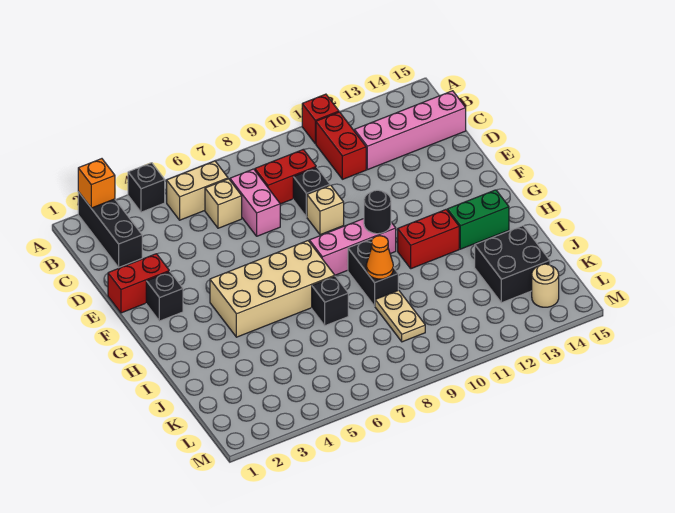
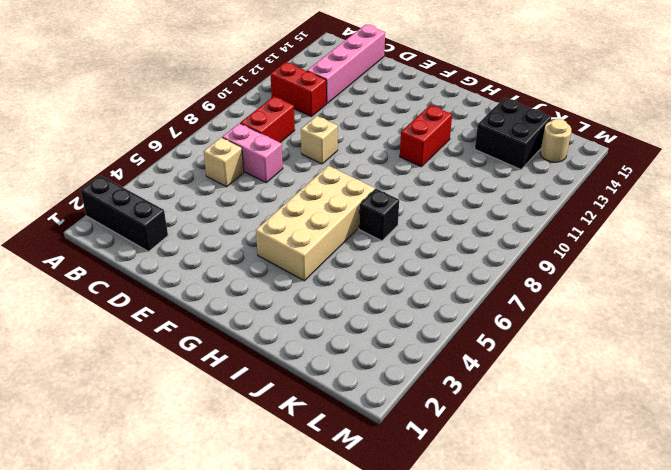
none -> black brick A4 level 1
none -> red brick A11 level 1
none -> tan brick B5:B6 level 1

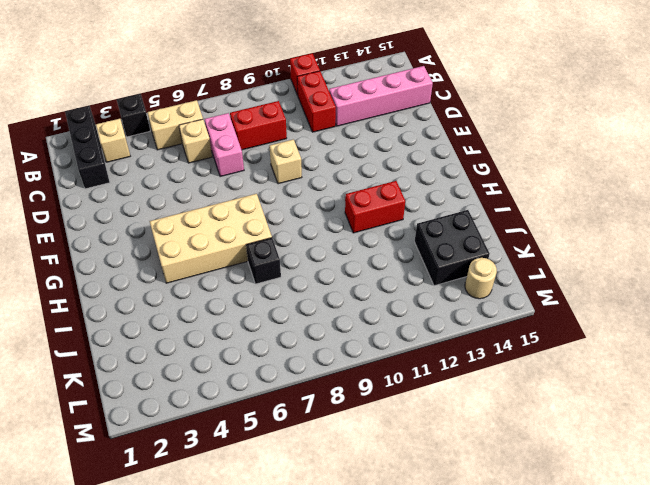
tan brick B3 level 1 -> none
none -> black brick D9 level 1
none -> red brick E1:E2 level 1
none -> black brick F2 level 1

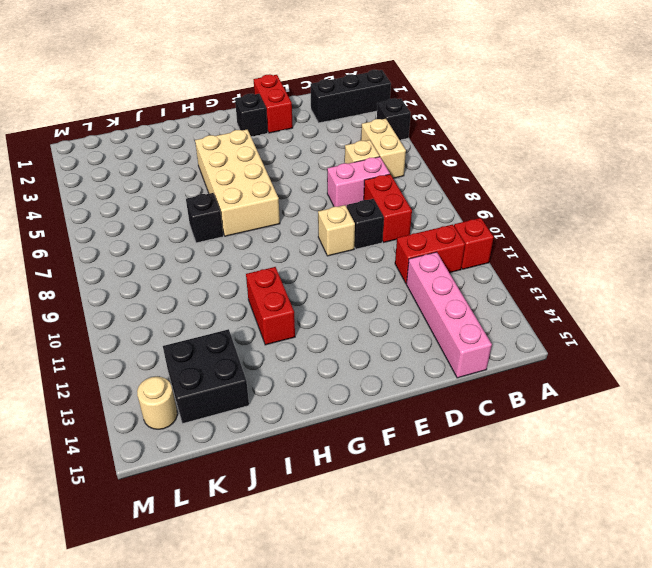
none -> pink brick G8:G10 level 1
none -> black brick H9:I9 level 1
none -> green brick H13:H14 level 1

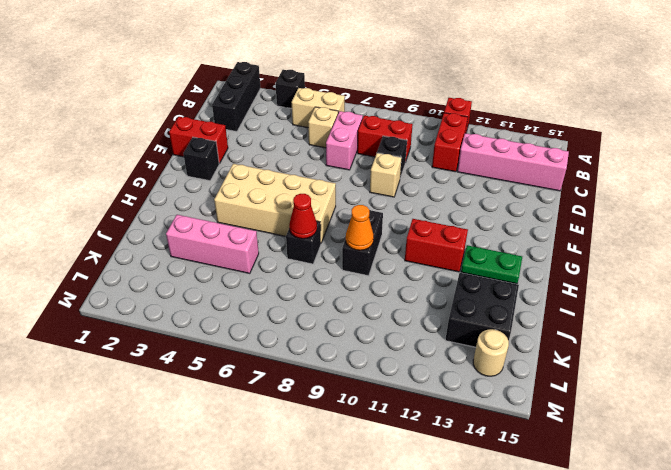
green plate H13:H14 level 1 -> green brick H13:H14 level 1
red cone I7 level 2 -> none
pink brick J3:J5 level 1 -> pink brick G8:G10 level 1
none -> tan plate J9:K9 level 1
none -> orange brick A2 level 2
none -> black round brick G10 level 2

